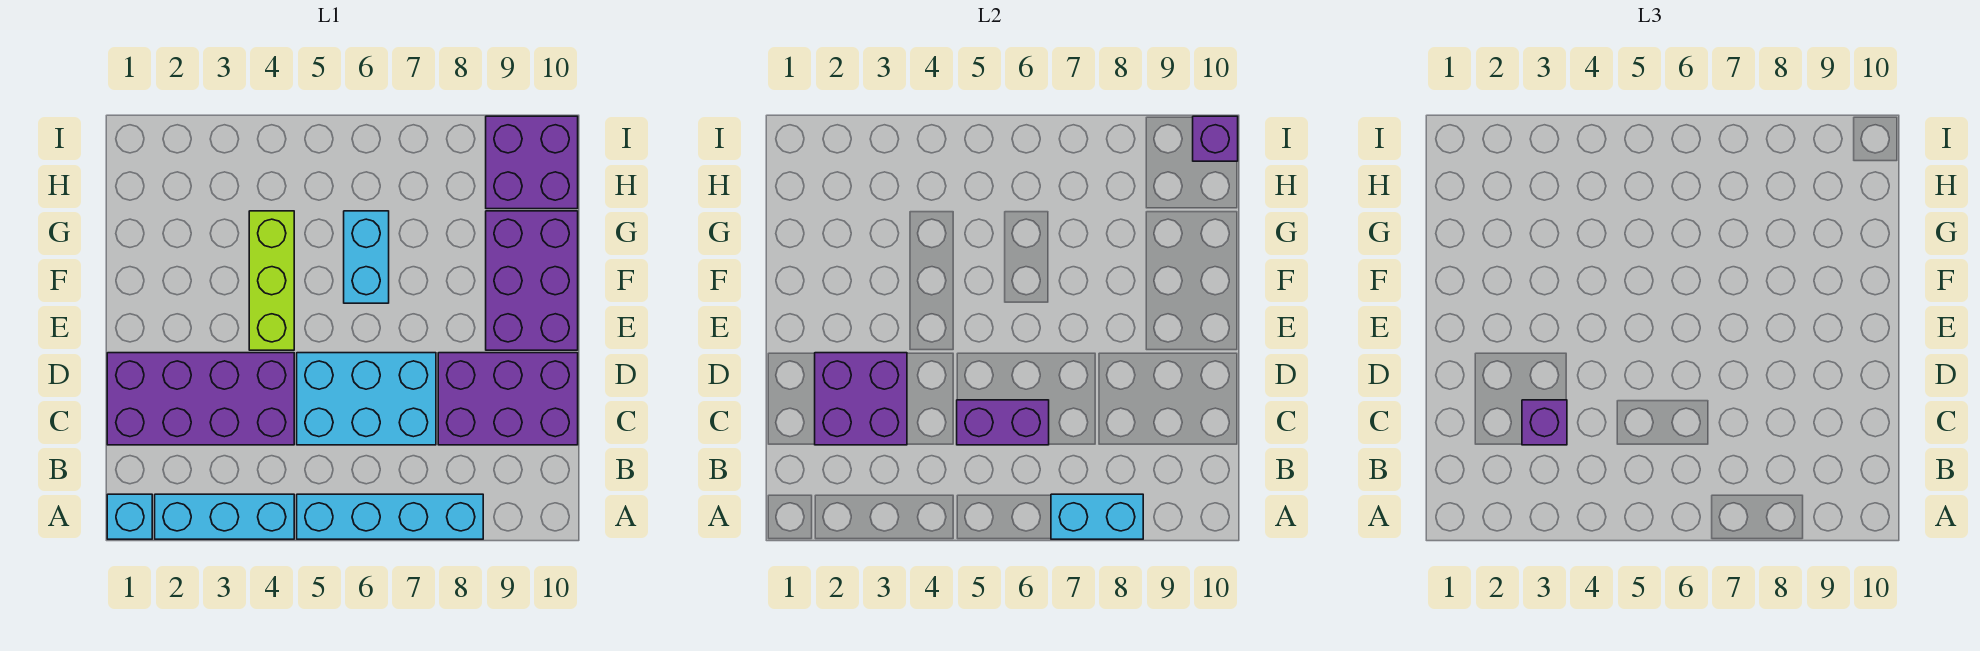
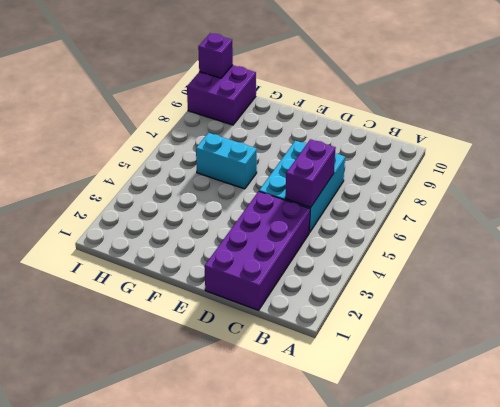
none -> cyan brick A1 level 1
none -> cyan brick A2:A4 level 1
none -> cyan brick A5:A8 level 1

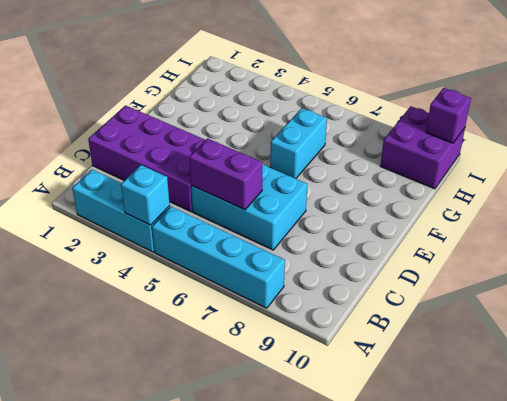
cyan brick A4 level 2 -> cyan brick A1 level 1
none -> purple brick C8:D10 level 1
none -> lime brick E4:G4 level 1
none -> purple brick E9:G10 level 1

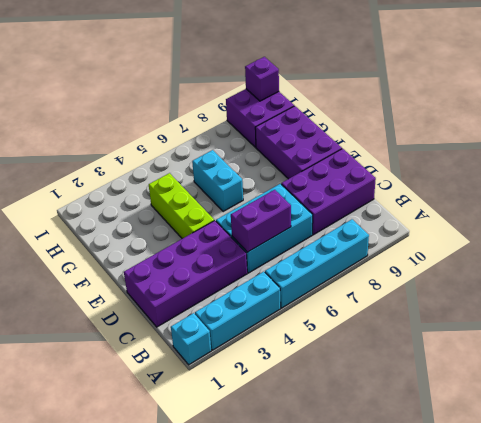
none -> cyan brick A7:A8 level 2
none -> purple brick C2:D3 level 2
none -> purple brick C3 level 3

